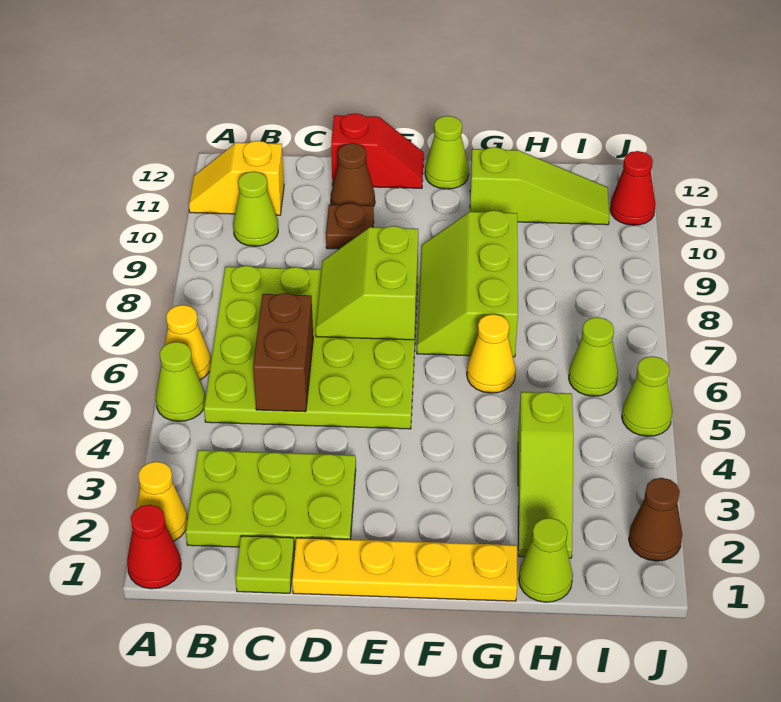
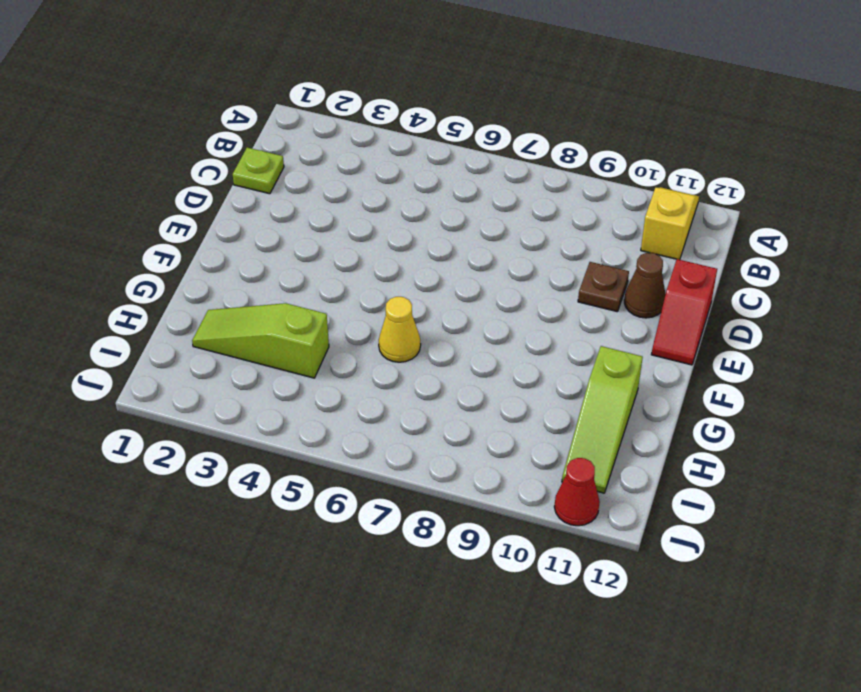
none -> red cone A1 level 1
none -> yellow cone A2 level 1
none -> lime cone A5 level 1

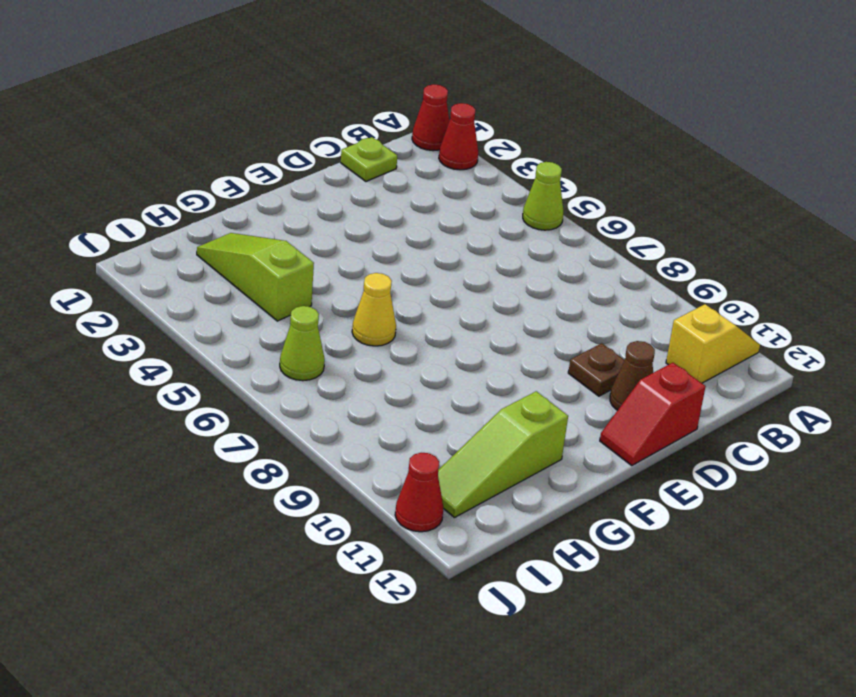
red cone A2 level 1 -> yellow cone A2 level 1
none -> yellow cone A6 level 1
none -> lime plate B2:D3 level 1
none -> lime plate B5:E8 level 1

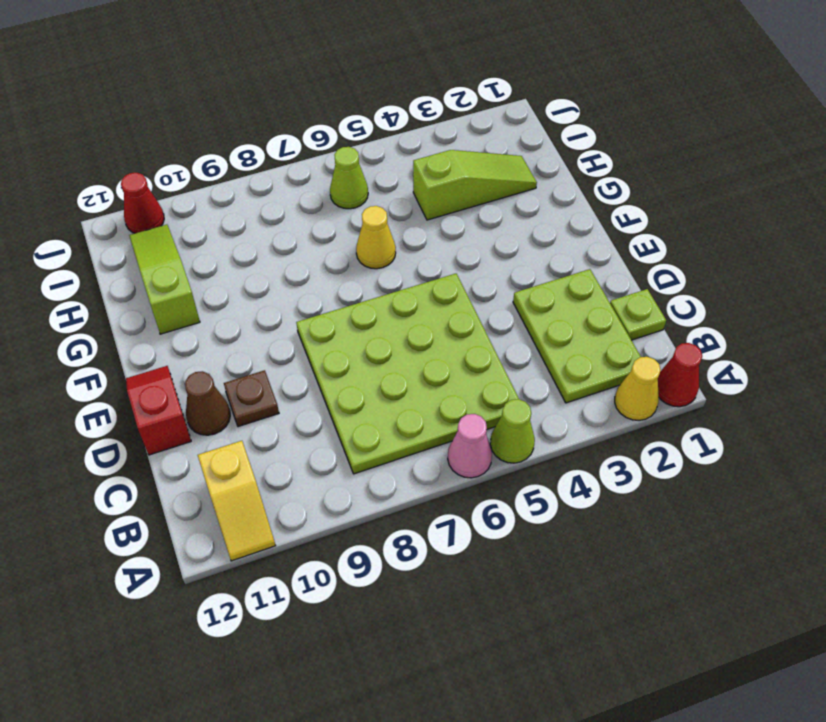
pink cone A6 level 1 -> yellow cone A6 level 1
none -> lime cone B10 level 1
none -> yellow plate D1:G1 level 1
none -> lime slope F7:G9 level 1 top G

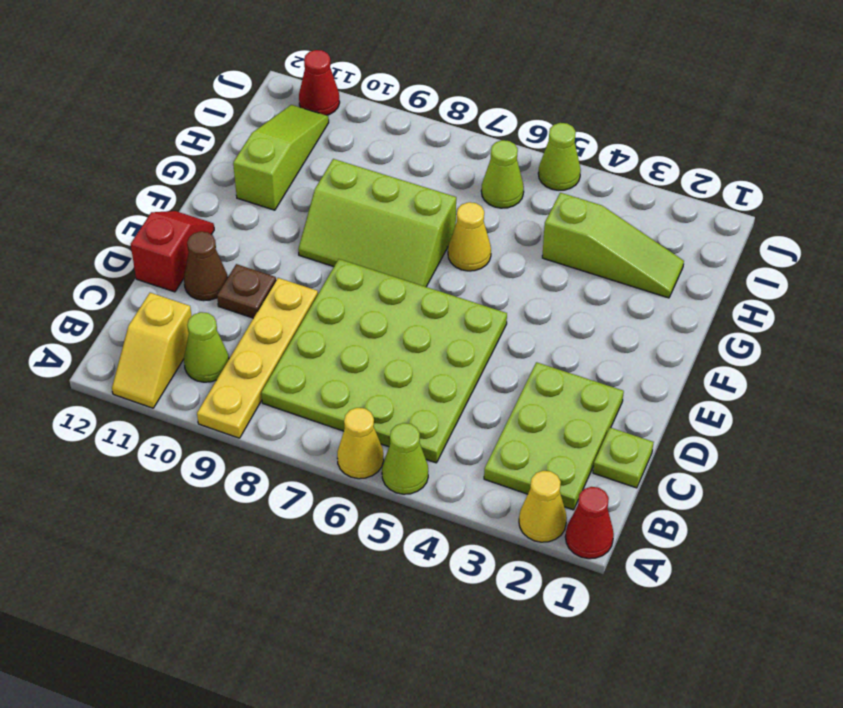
yellow plate A9:D9 level 1 -> yellow plate D1:G1 level 1
none -> lime cone F12 level 1
none -> lime cone H1 level 1
none -> brown cone J2 level 1

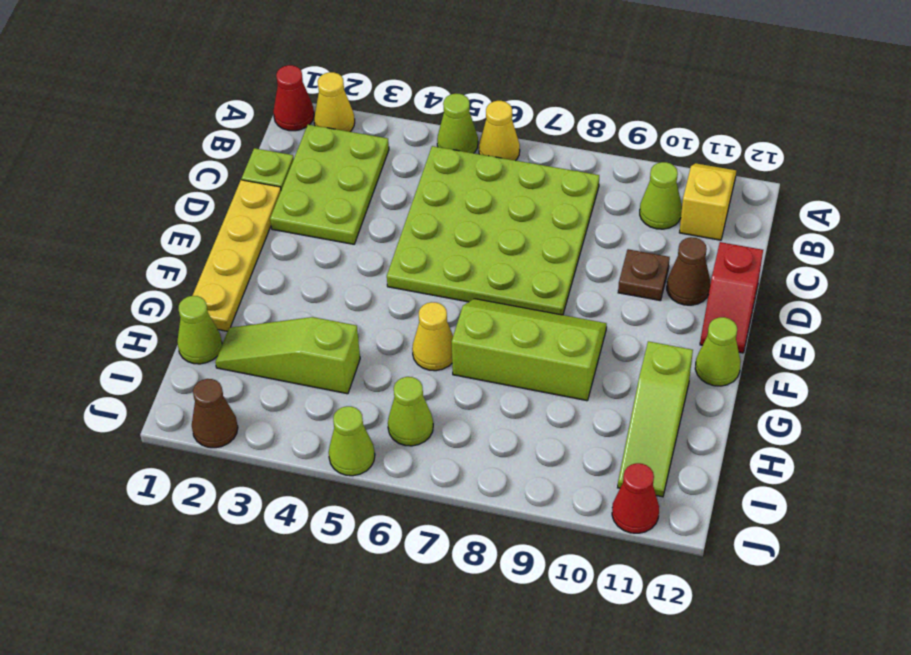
none -> brown brick C5:C6 level 2
none -> lime slope D7:E8 level 2 top E

